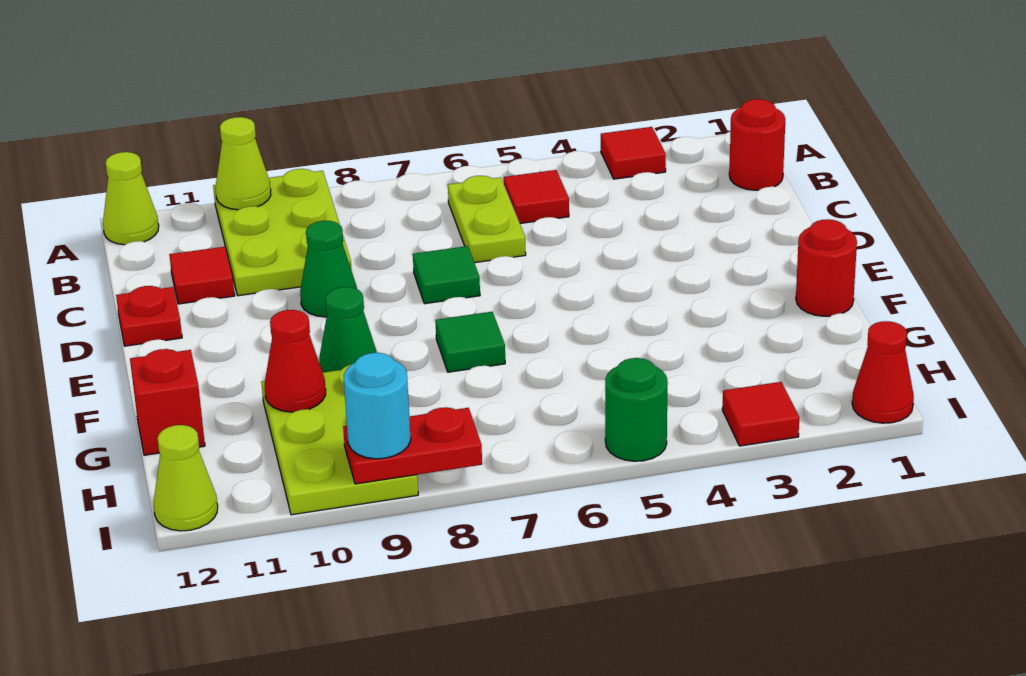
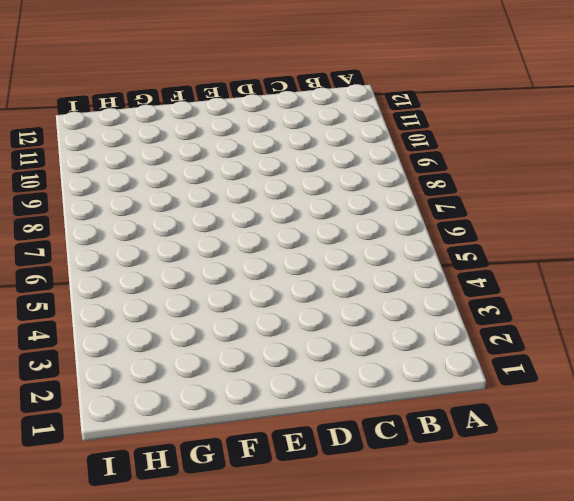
none -> red tile A3 level 1
none -> lime plate A9:C10 level 1
none -> lime cone A12 level 1

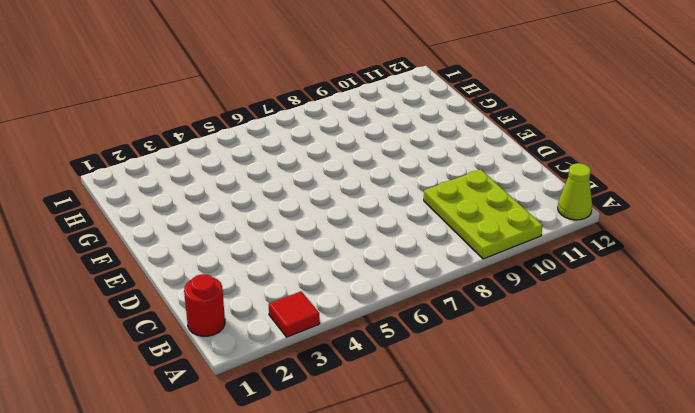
none -> red tile B5 level 1
none -> lime plate B6:C6 level 1
none -> red tile C11 level 1

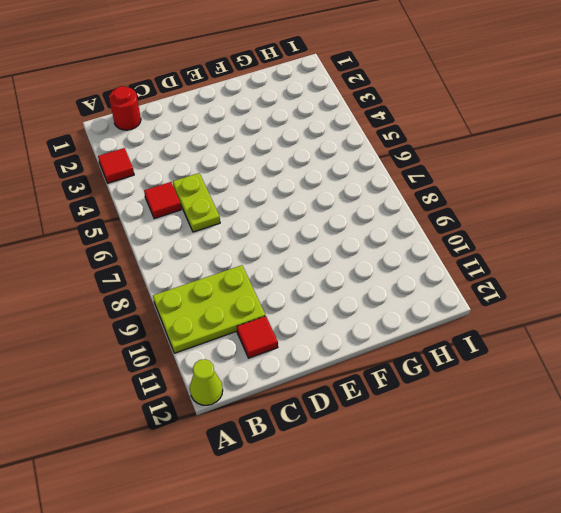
lime plate C5:C6 level 1 -> lime plate B6:C6 level 1
none -> green tile D7 level 1
none -> green cone D9 level 1
none -> red plate D12 level 1

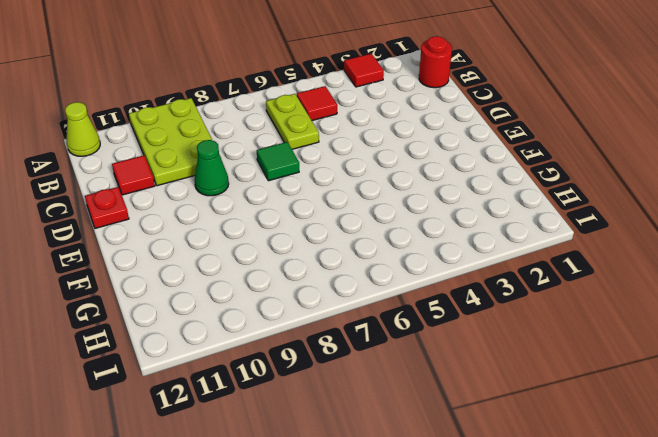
none -> red round brick F1 level 1
none -> green tile F7 level 1
none -> green cone F9 level 1

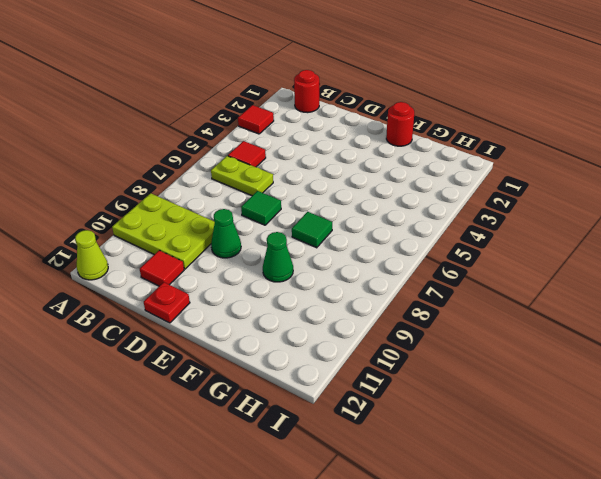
none -> lime plate G9:I10 level 1
none -> red brick G12 level 1
none -> red cone I1 level 1

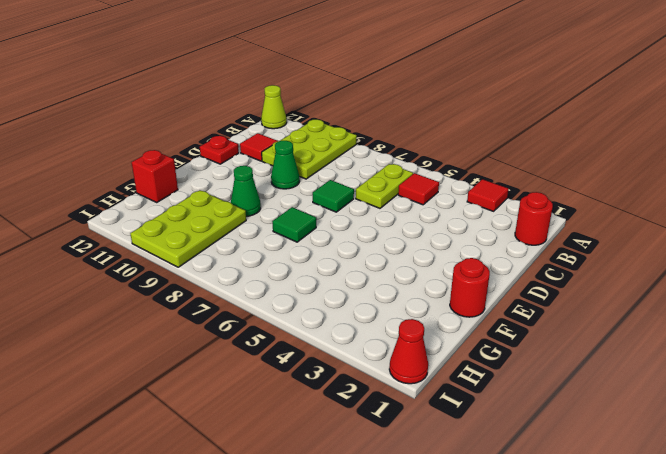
none -> red tile I3 level 1
none -> green round brick I5 level 1
none -> lime cone I12 level 1

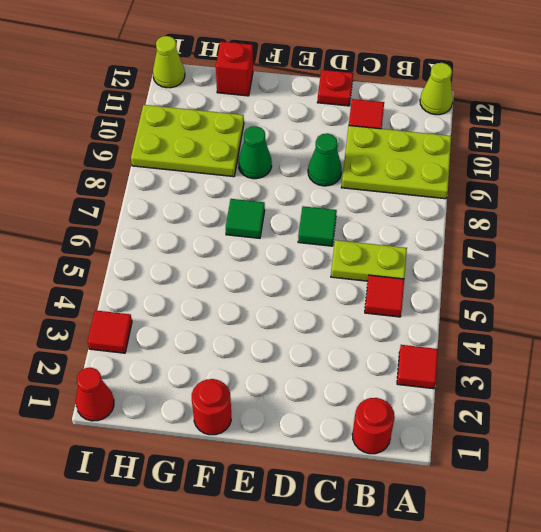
none -> green round brick I5 level 1
none -> lime cone A10 level 2
none -> red cone G10 level 2

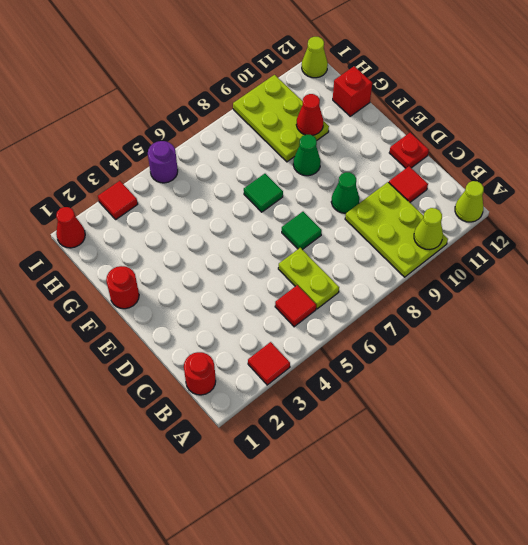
purple round brick I5 level 1 -> green round brick I5 level 1
none -> red plate I8:I9 level 2
none -> cyan round brick I9 level 3

